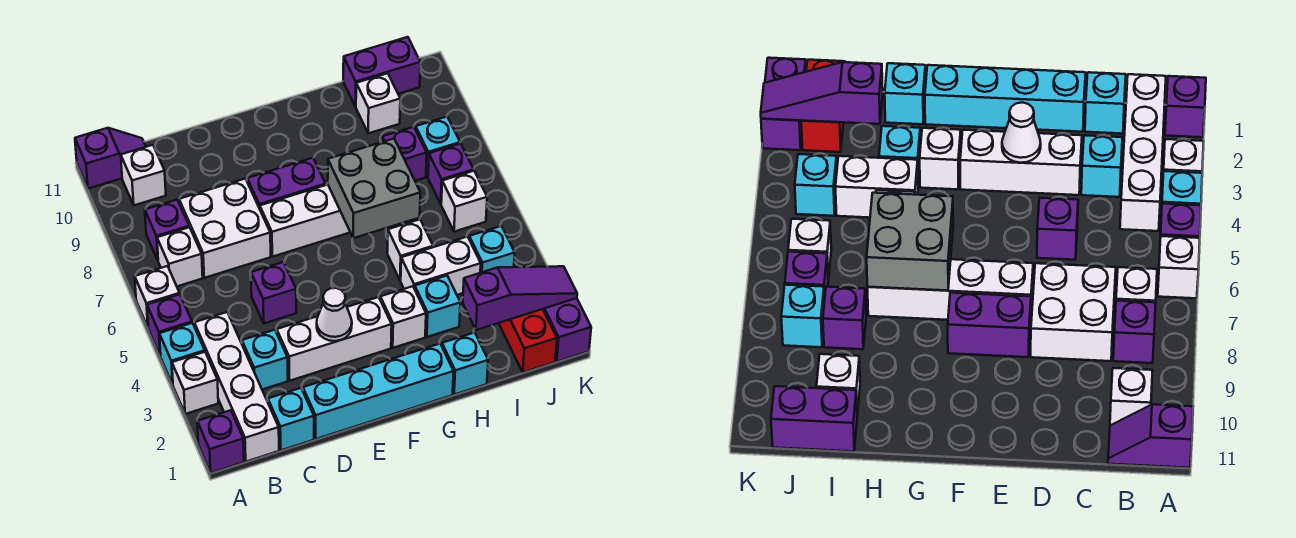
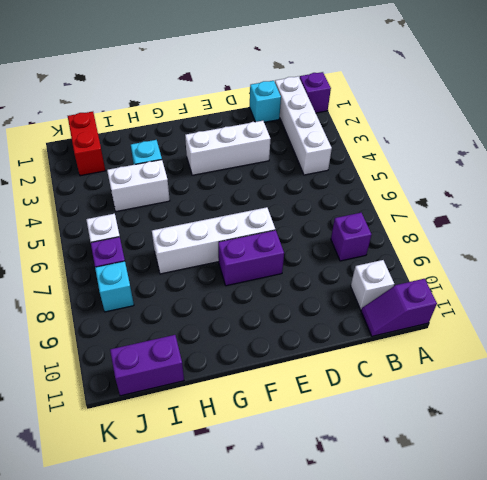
none -> white brick A3 level 1
none -> cyan brick A4 level 1
none -> purple brick A5 level 1
none -> white brick A6 level 1

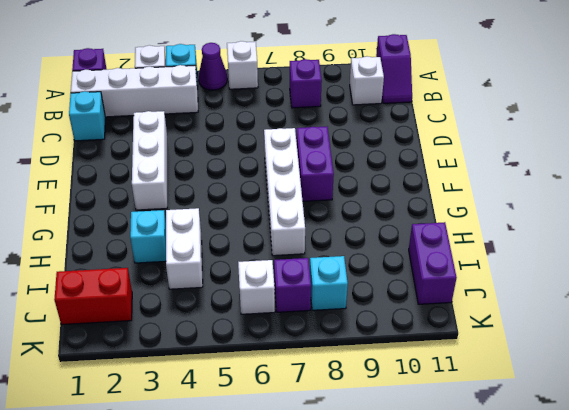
purple cone A5 level 1 -> purple brick A5 level 1
none -> white brick B7 level 1
none -> cyan brick C3 level 1
none -> white brick C7:D8 level 1
none -> cyan brick D1:G1 level 1

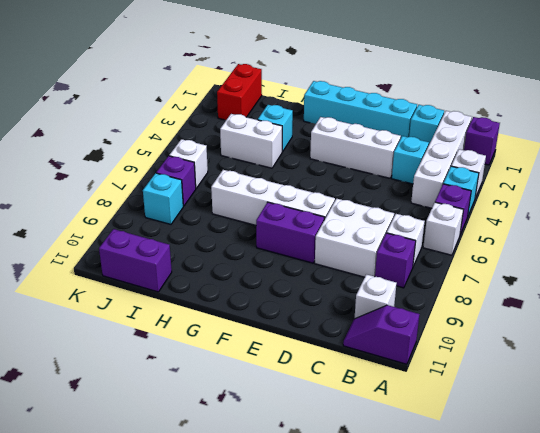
none -> purple brick D5 level 1
none -> white brick G3 level 1
none -> cyan brick H1 level 1
none -> white brick H5 level 1

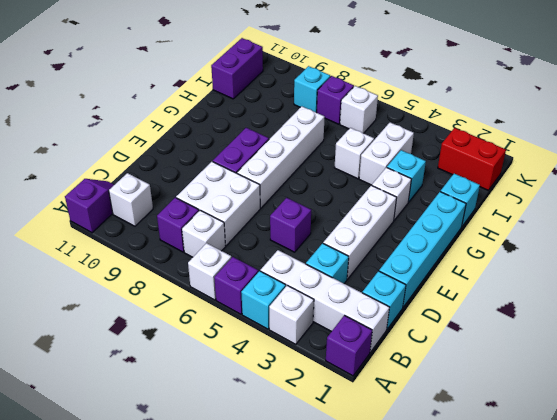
none -> purple brick I8 level 1
none -> white brick I10 level 1
none -> cyan brick J4 level 1
none -> purple brick K1:K2 level 1

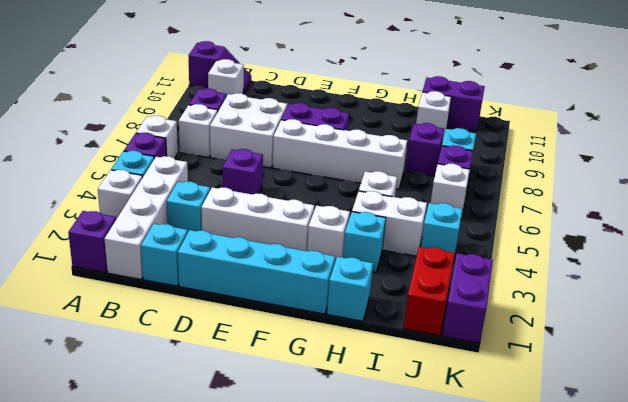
none -> white cone E3 level 2
none -> grey brick G6:H7 level 2
none -> purple slope I2:K2 level 2 top I

